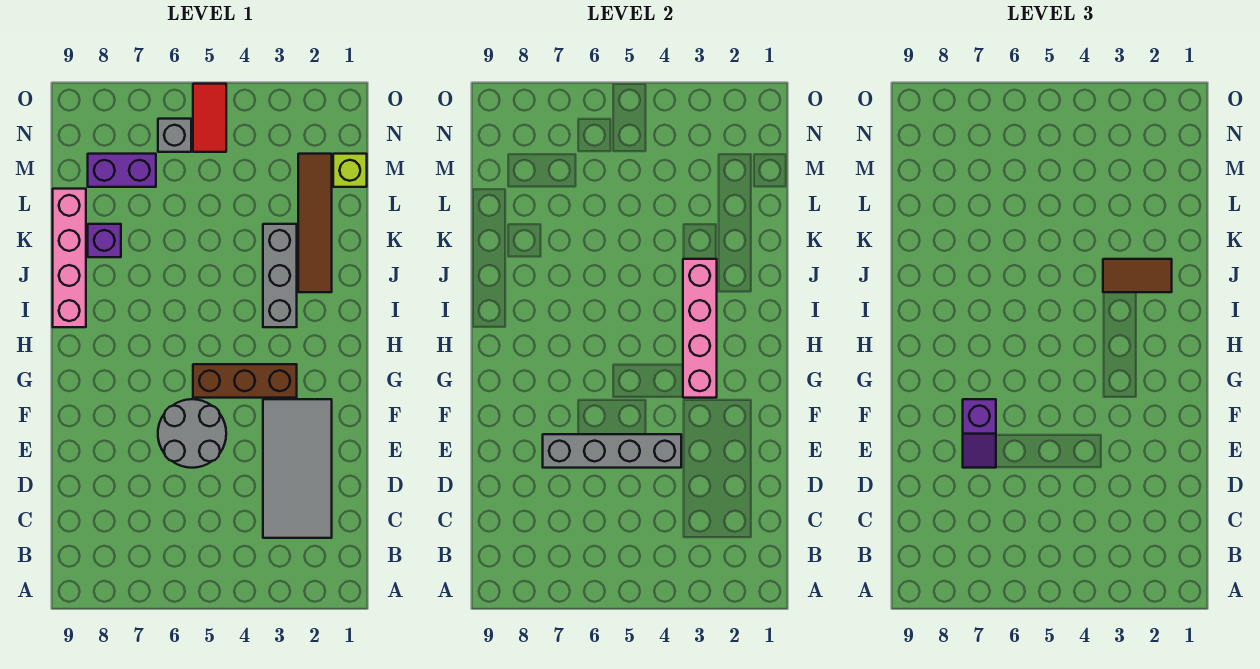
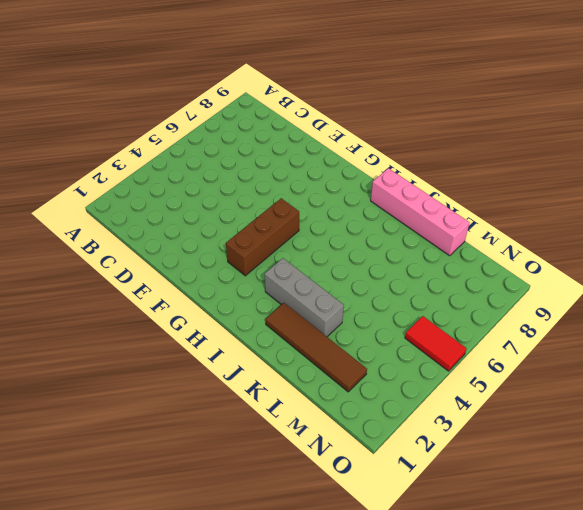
none -> grey tile C2:F3 level 1
none -> grey round brick E5:F6 level 1
none -> purple brick K8 level 1

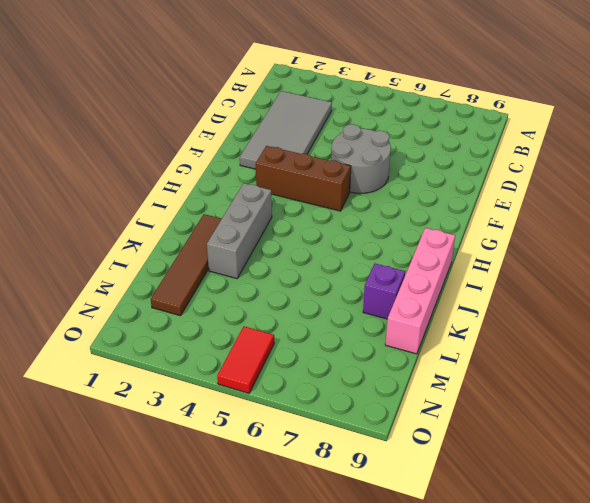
none -> lime brick M1 level 1
none -> purple brick M7:M8 level 1
none -> grey brick N6 level 1

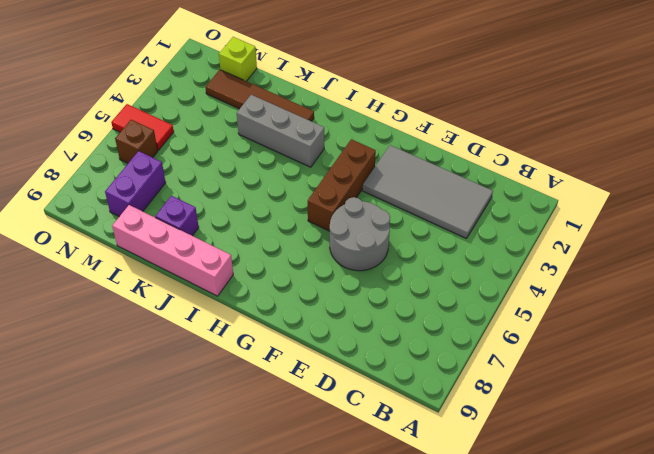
brown brick N6 level 1 -> grey brick N6 level 1
none -> grey brick E4:E7 level 2
none -> pink brick G3:J3 level 2
none -> purple slope E7:F7 level 3 top F

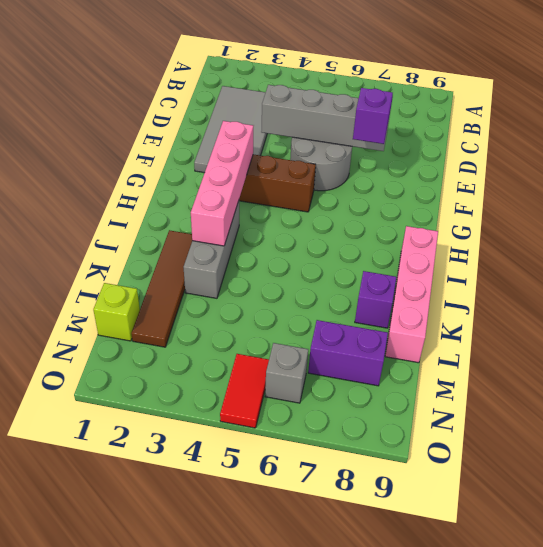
none -> brown tile J2:J3 level 3

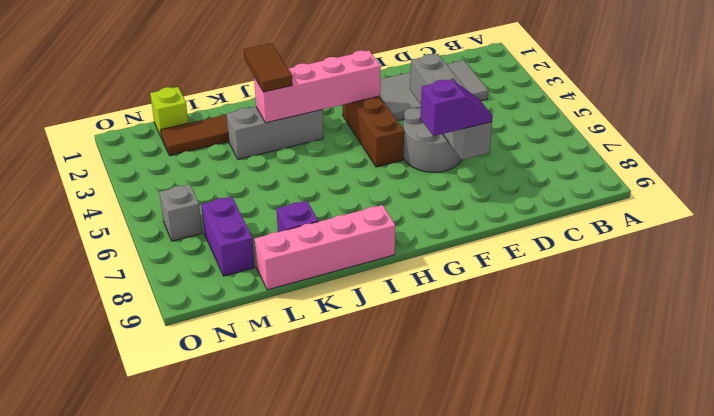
none -> red tile N5:O5 level 1

